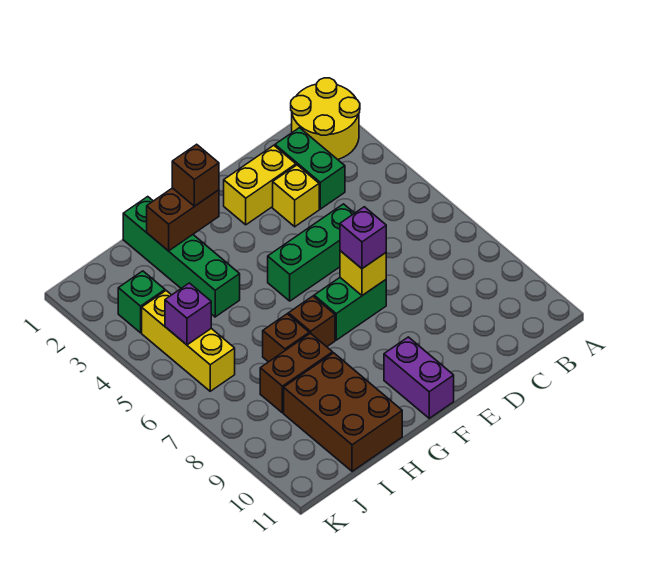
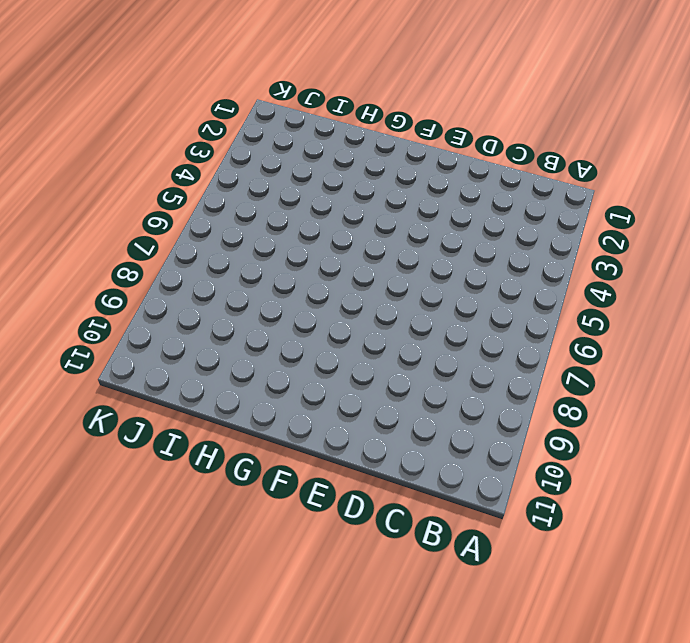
none -> yellow round brick A1:B2 level 1
none -> green brick C2:C3 level 1
none -> yellow brick D2:E2 level 1

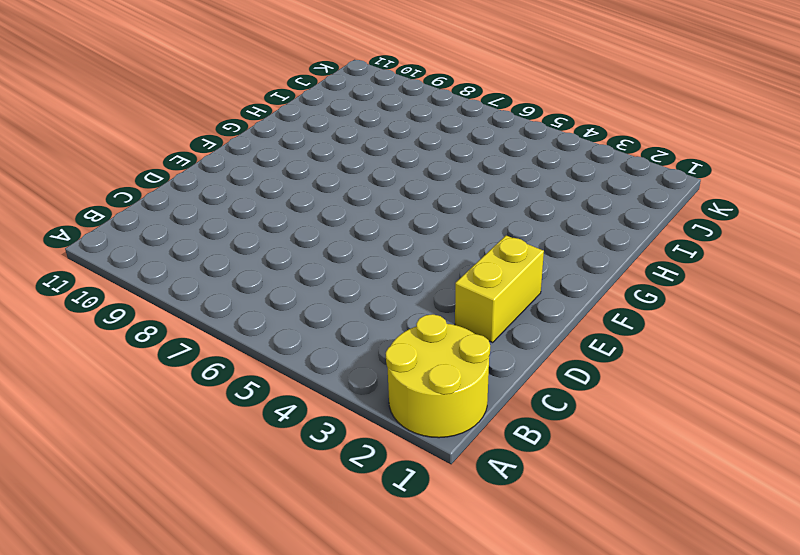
none -> green brick C2:C3 level 1
none -> yellow brick D3 level 1
none -> green brick D5:F5 level 1

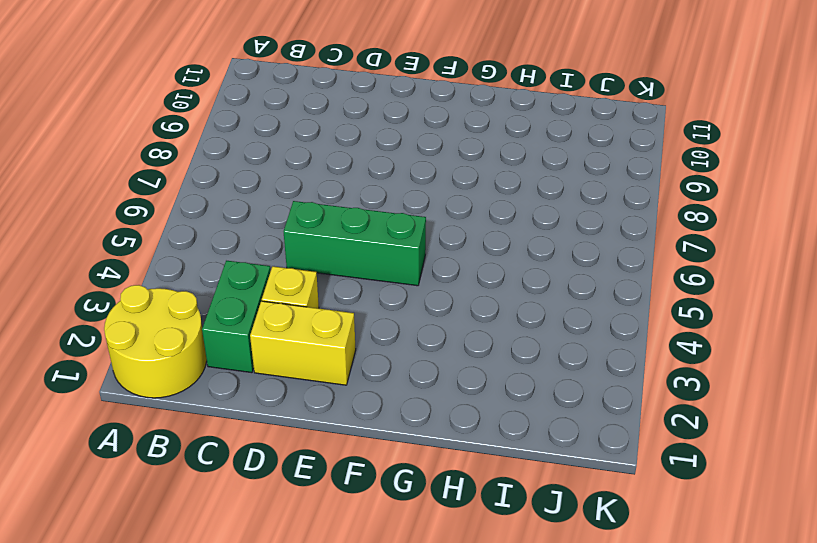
none -> green brick E7:F7 level 1
none -> purple brick F10:F11 level 1
none -> brown brick G7 level 1

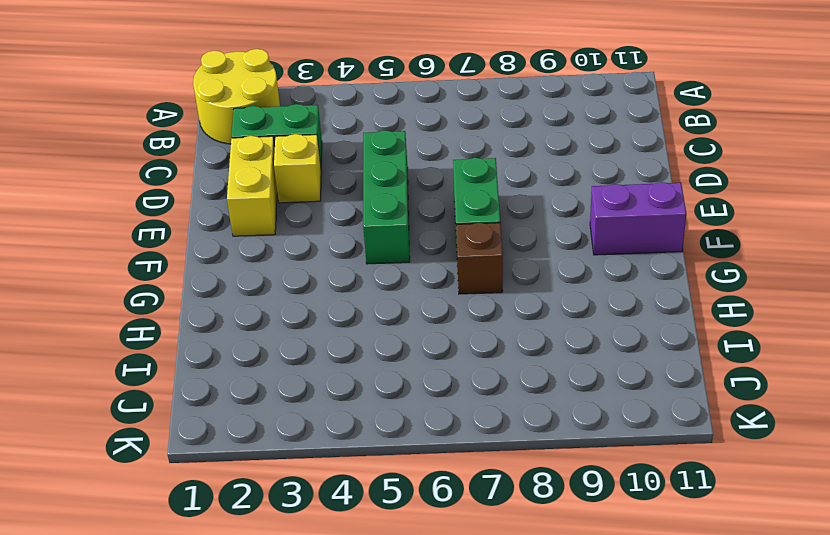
none -> green brick H1:H4 level 1
none -> brown brick H7 level 1
none -> brown brick H8:I8 level 1

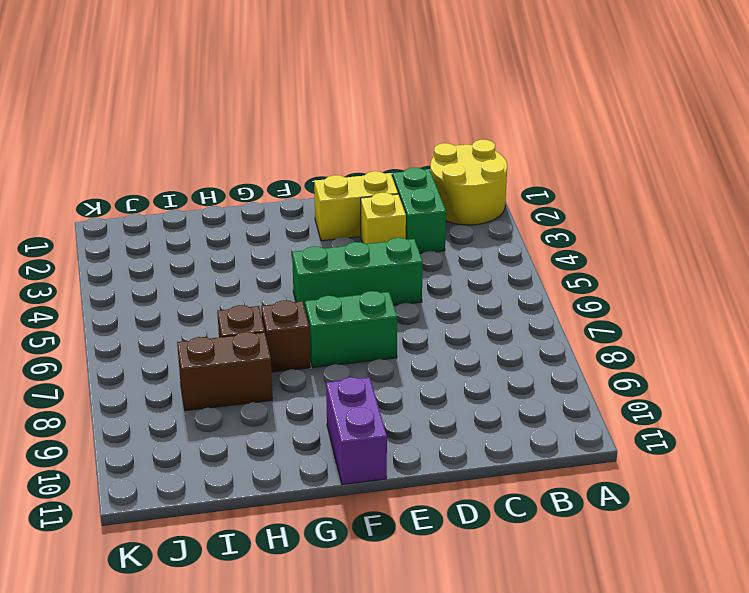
none -> green brick H1:H4 level 1
none -> brown brick H9:I11 level 1
none -> green brick J3 level 1

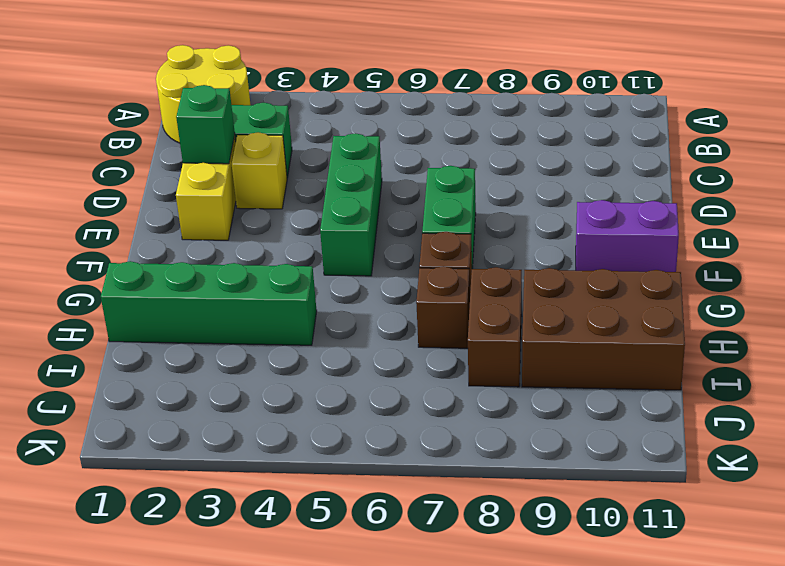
green brick D2 level 2 -> green brick J3 level 1
none -> yellow brick J4:J6 level 1
none -> yellow brick E7 level 2
none -> brown brick G2:H2 level 2

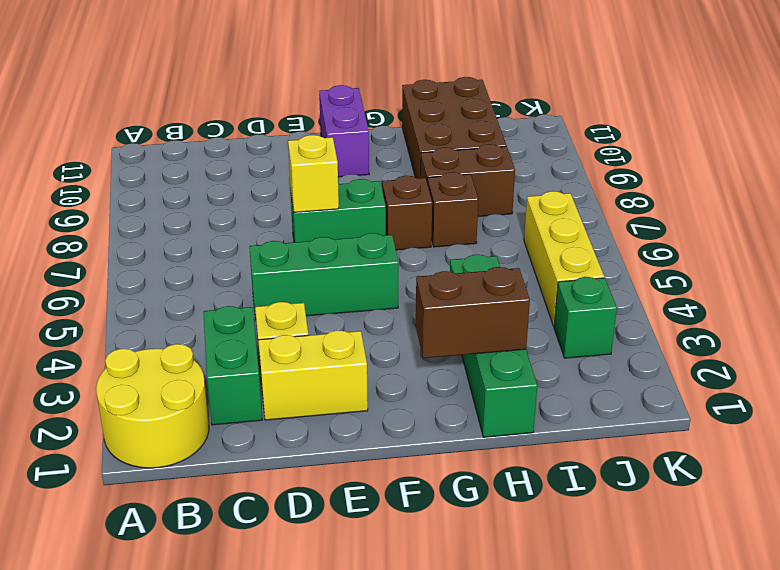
none -> purple brick J5 level 2
none -> purple brick E7 level 3
none -> brown brick G2 level 3

